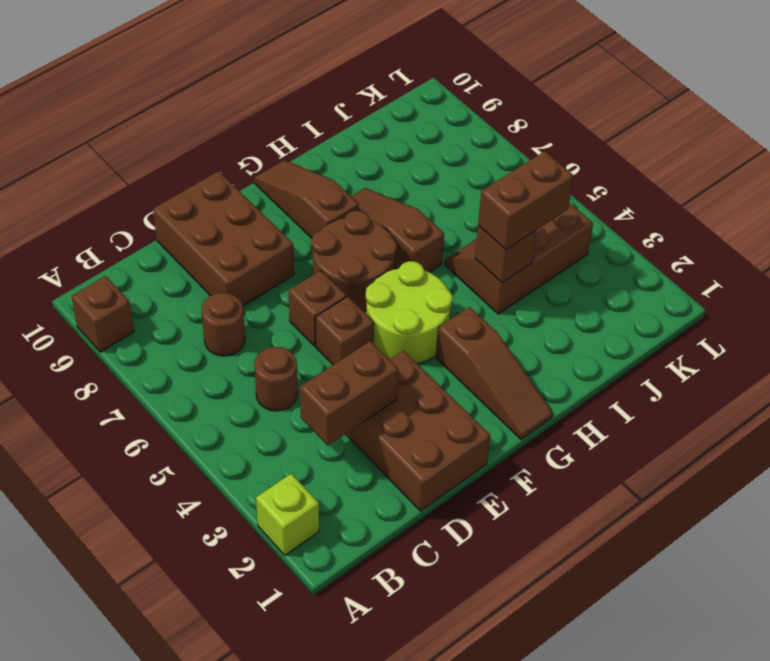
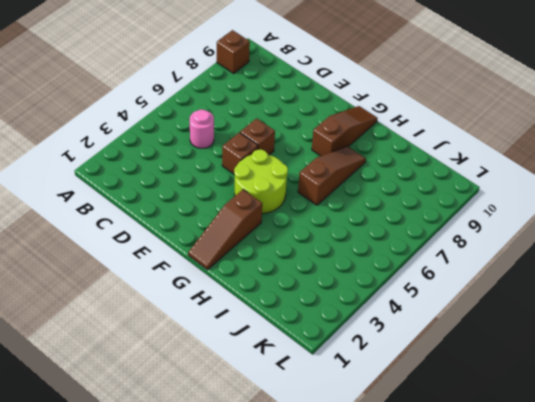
pink round brick C5 level 1 -> brown round brick C5 level 1
none -> lime brick A2 level 1
none -> brown round brick C7 level 1
none -> brown brick D1:E3 level 1

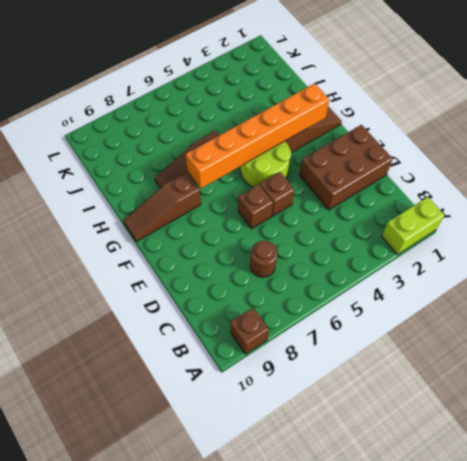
lime brick A1:A2 level 1 -> lime brick A2 level 1
orange brick G2:G7 level 2 -> none
none -> brown round brick C5 level 1
none -> brown brick D8:E10 level 1
none -> brown round brick F6:G7 level 1

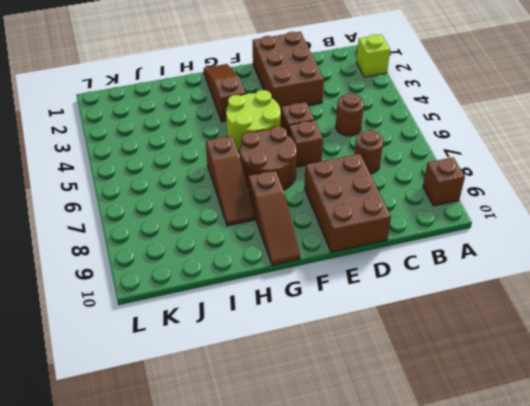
none -> brown slope I4:K5 level 1 top 4
none -> brown brick C3:D3 level 2
none -> brown brick I4 level 2

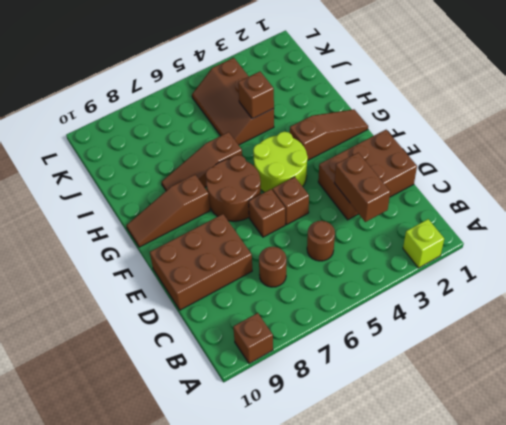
none -> brown brick I4:J4 level 3

